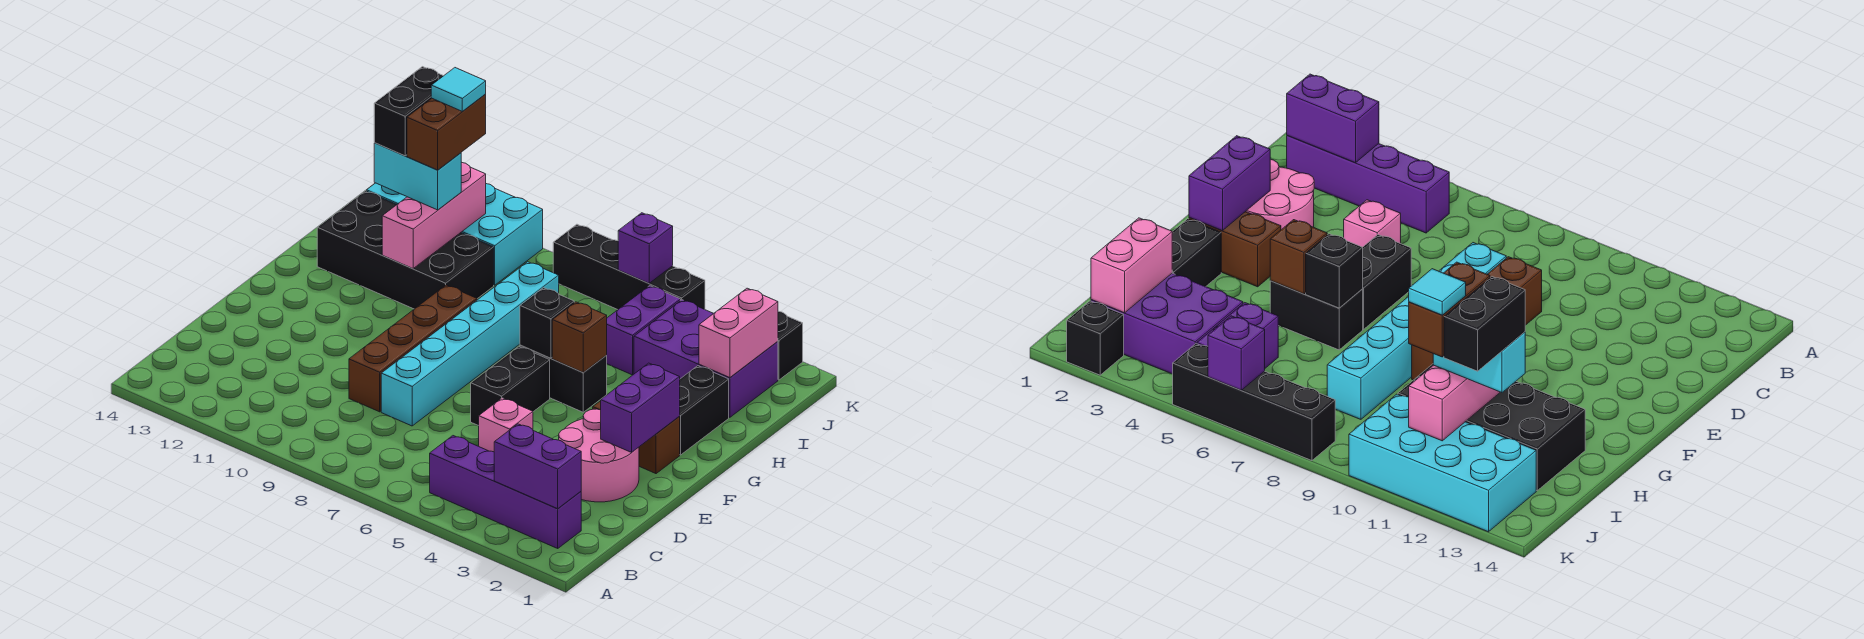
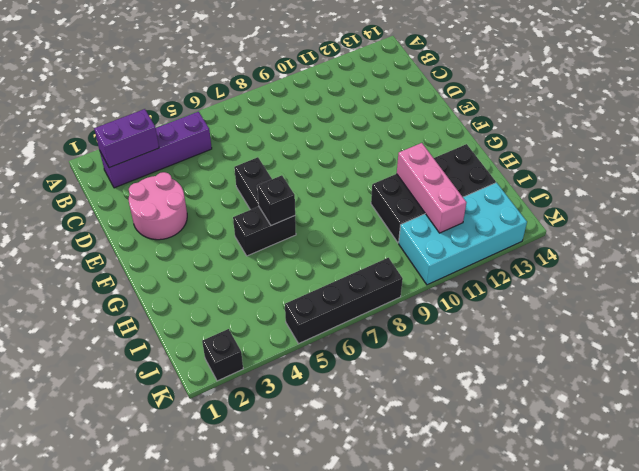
none -> pink brick D5 level 1
none -> cyan brick D8:I8 level 1
none -> brown brick D9:G9 level 1

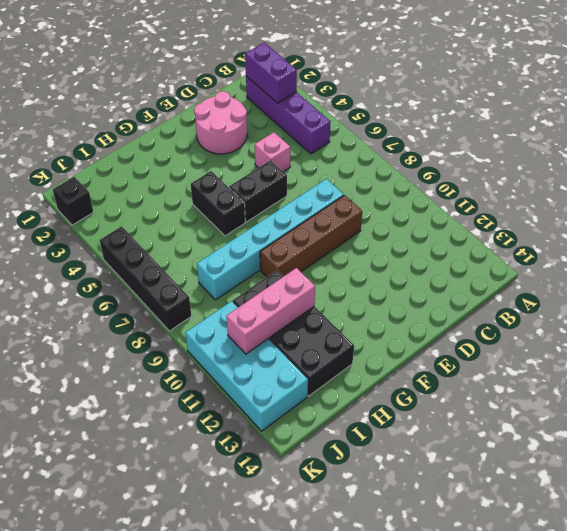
none -> brown brick F2:F3 level 1
none -> black brick G2:H2 level 1
none -> purple brick I2:J4 level 1

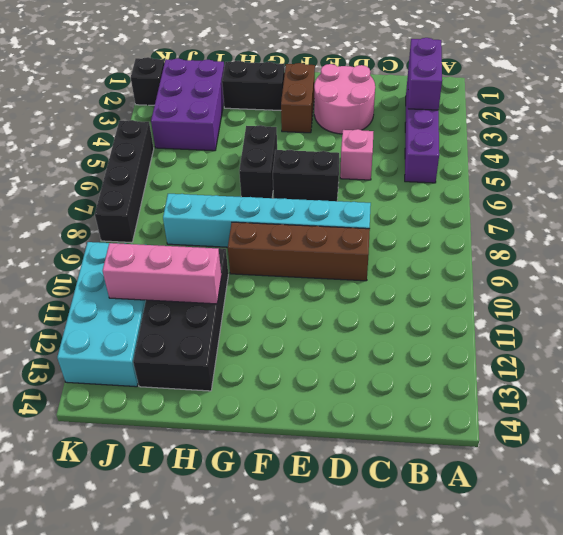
none -> purple brick I5:J5 level 1
none -> purple brick E2:F2 level 2
none -> brown brick G5 level 2

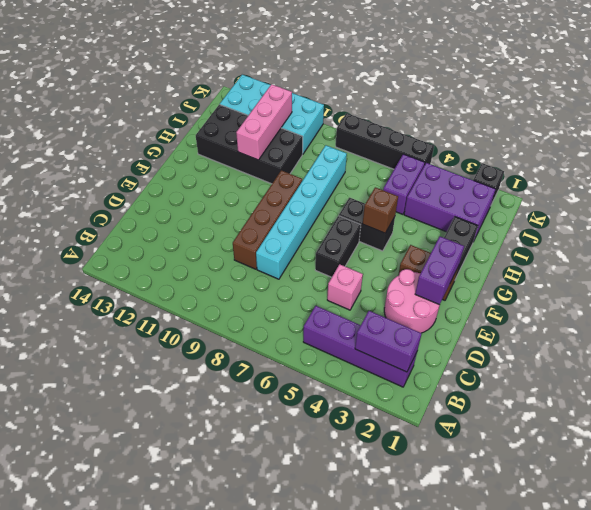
none -> black brick G6 level 2
none -> pink brick I2:J2 level 2
none -> purple brick K6 level 2

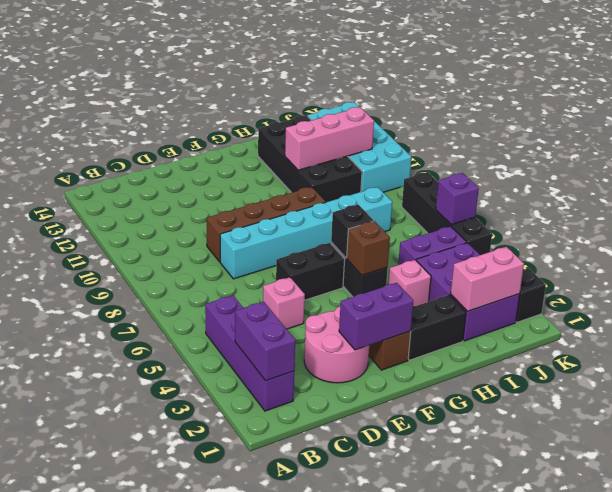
pink brick H4 level 1 -> none
none -> cyan brick I11:I12 level 3
none -> brown brick I11:J11 level 4
none -> black brick I12:J12 level 4

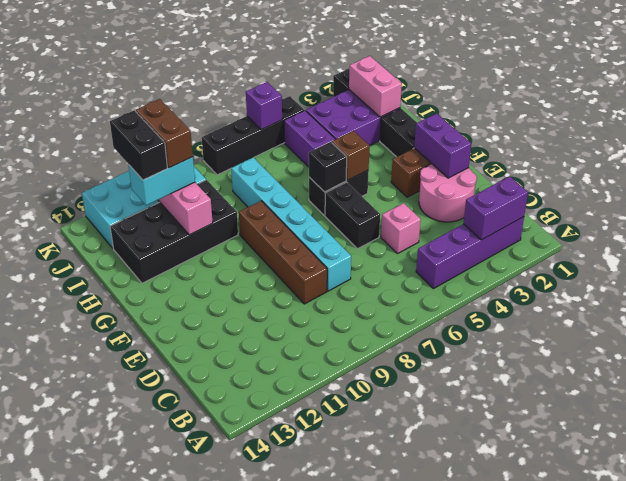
none -> cyan tile J11 level 5

